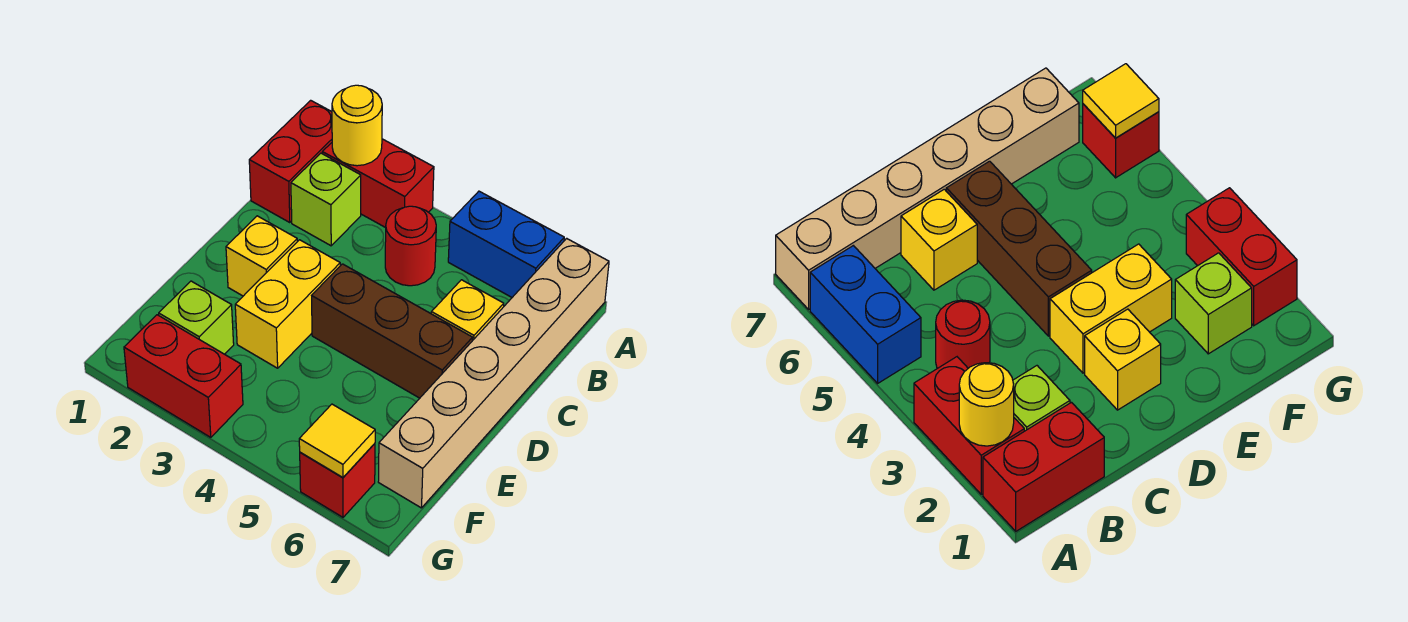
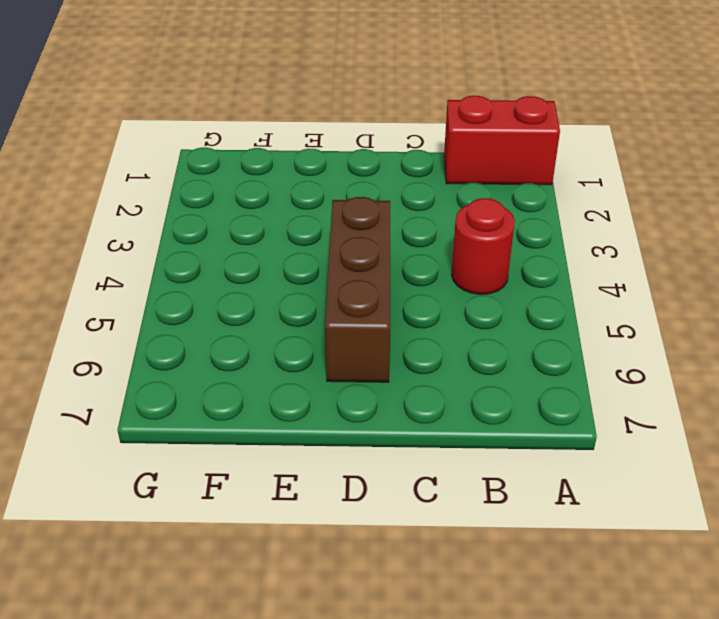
none -> red brick A2:A3 level 1
none -> blue brick A5:A6 level 1
none -> tan brick A7:F7 level 1

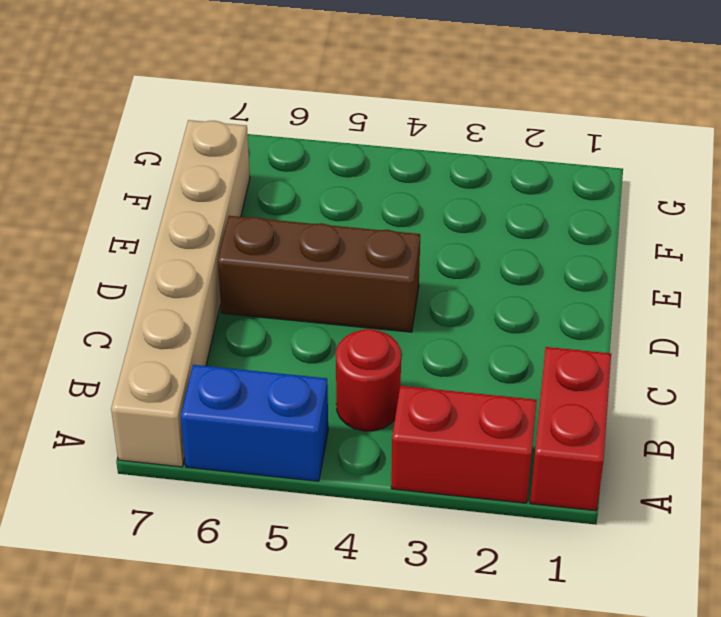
none -> lime brick B2 level 1
none -> yellow brick C6 level 1
none -> yellow brick D2 level 1

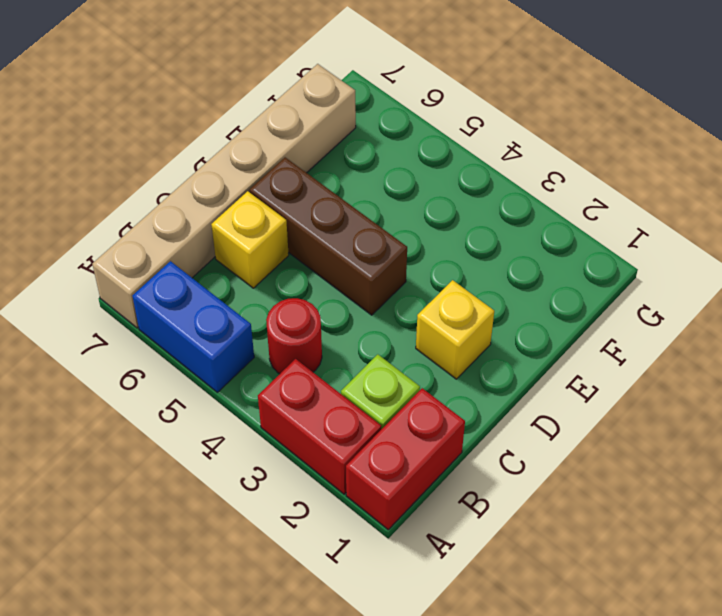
none -> yellow brick D3:E3 level 1
none -> lime brick F2 level 1
none -> red brick G2:G3 level 1

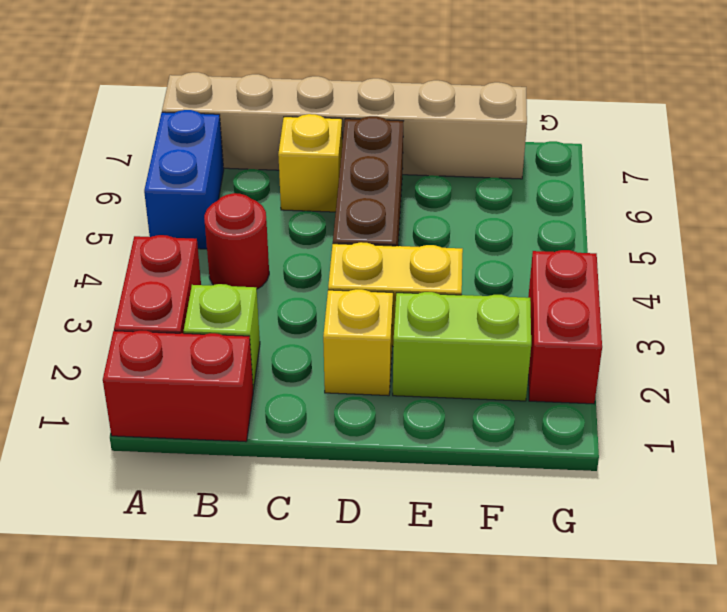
lime brick E2:F2 level 1 -> lime brick F2 level 1
none -> red brick G6 level 1
none -> yellow round brick A2 level 2
none -> yellow tile G6 level 2

